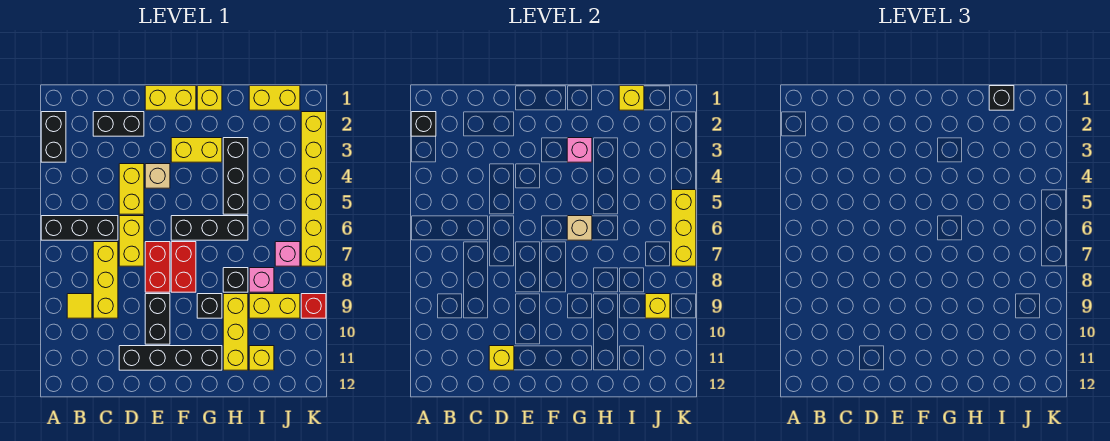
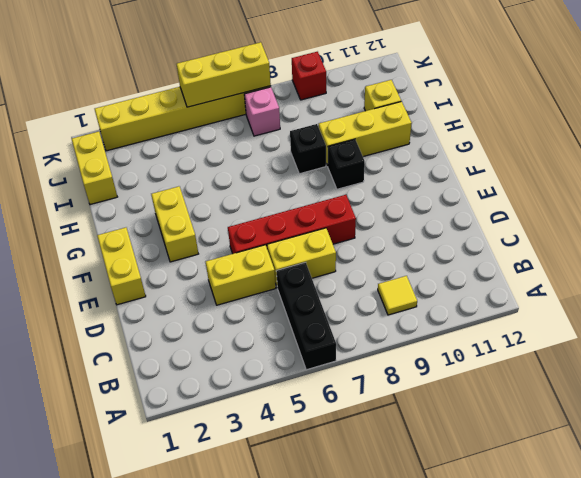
red brick E5:E8 level 1 -> red brick E7:E8 level 1
none -> black brick A2:A3 level 1
none -> black brick C2:D2 level 1
none -> yellow brick C7:C9 level 1
none -> black brick D11:G11 level 1

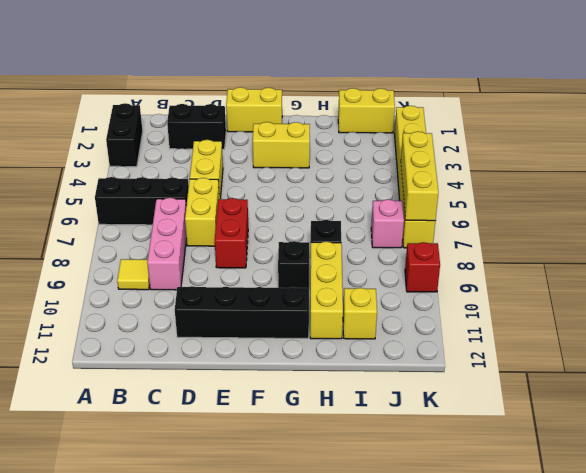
pink brick C7:C9 level 1 -> yellow brick C7:C9 level 1
none -> tan brick E4 level 1
none -> black brick E9:E10 level 1
none -> black brick F6:H6 level 1
none -> red brick F7:F8 level 1

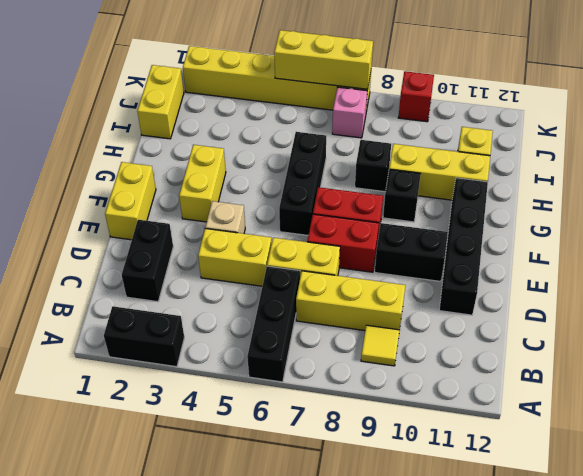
none -> yellow brick G1 level 1
none -> black brick H3:H5 level 1
none -> pink brick I8 level 1
none -> yellow brick I9:J9 level 1

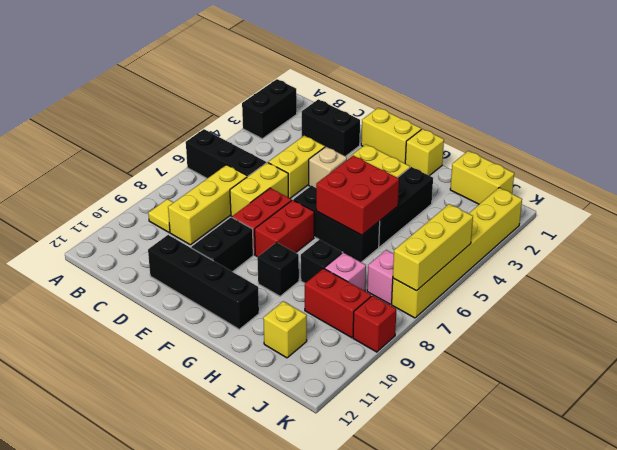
red brick G5:H6 level 2 -> tan brick G6 level 2
red brick I9:J9 level 1 -> yellow brick I9:J9 level 1
none -> yellow brick H9:H11 level 1
none -> black brick A2 level 2
none -> yellow brick D11 level 2
none -> pink brick G3 level 2

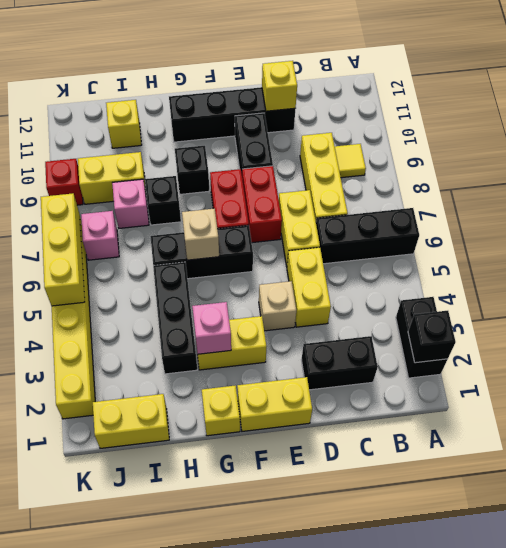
none -> yellow brick H9:H11 level 1
none -> yellow brick I1 level 2
none -> yellow brick J9 level 2
none -> black brick I1 level 3

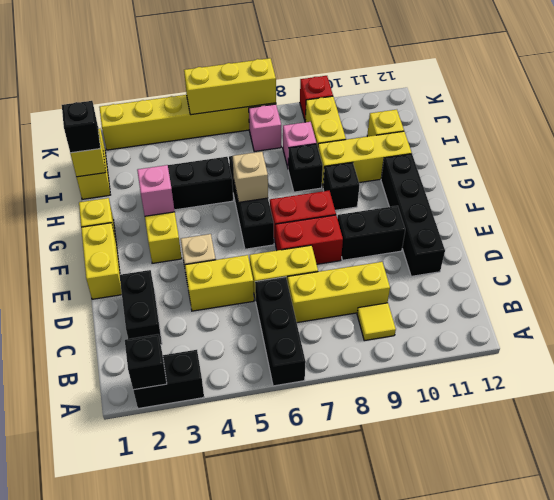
none -> yellow brick D11 level 2
none -> yellow brick J9 level 2

